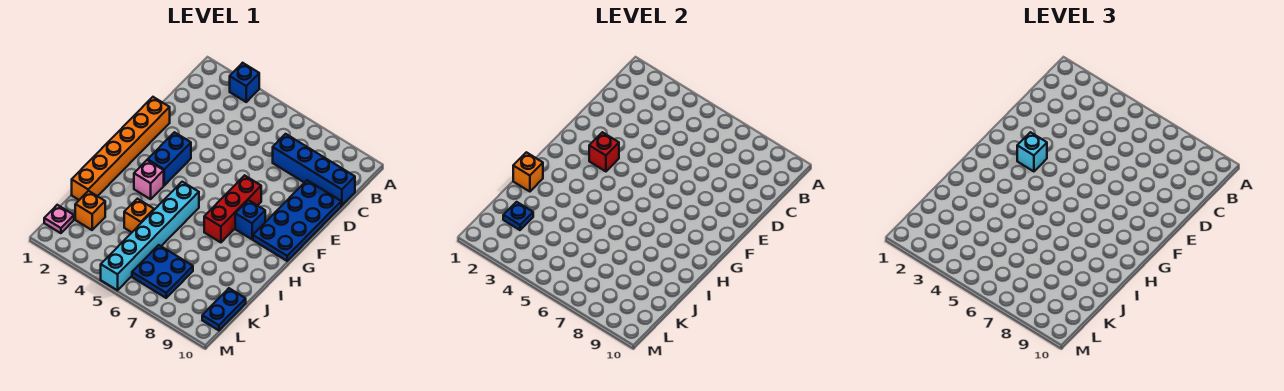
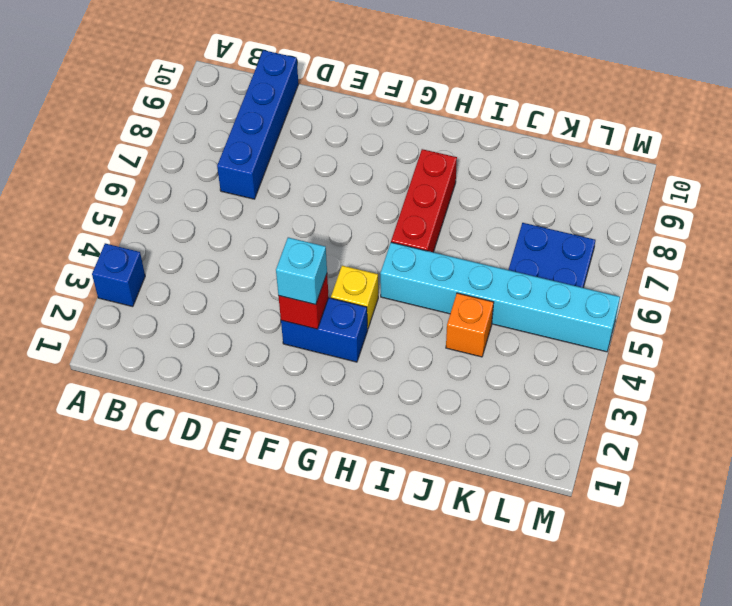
yellow brick G4 level 1 -> none
red brick H6:H8 level 1 -> red brick F7:H7 level 1
none -> blue plate D9:G10 level 1
none -> orange brick E1:J1 level 1
none -> blue brick G8 level 1

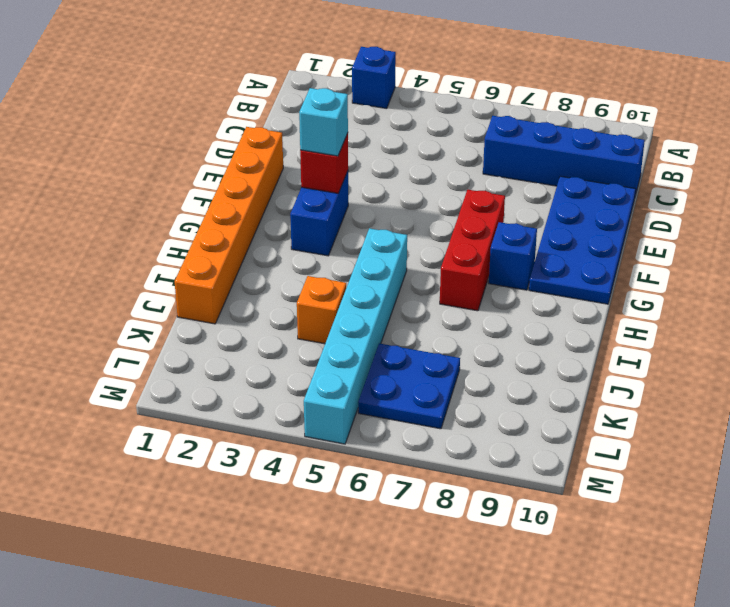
none -> pink brick H3 level 1
none -> orange brick K2 level 1
none -> blue plate K10:L10 level 1

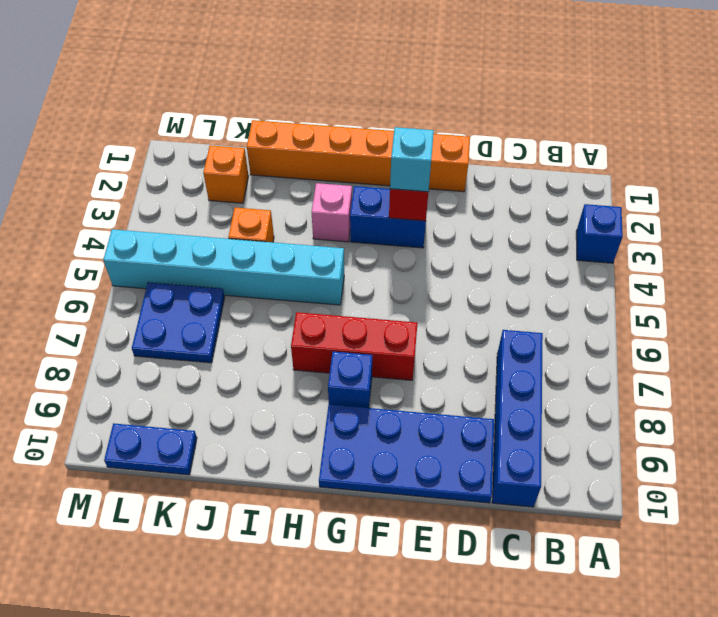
none -> pink plate L1 level 1
none -> orange brick I1 level 2
none -> blue plate K2 level 2

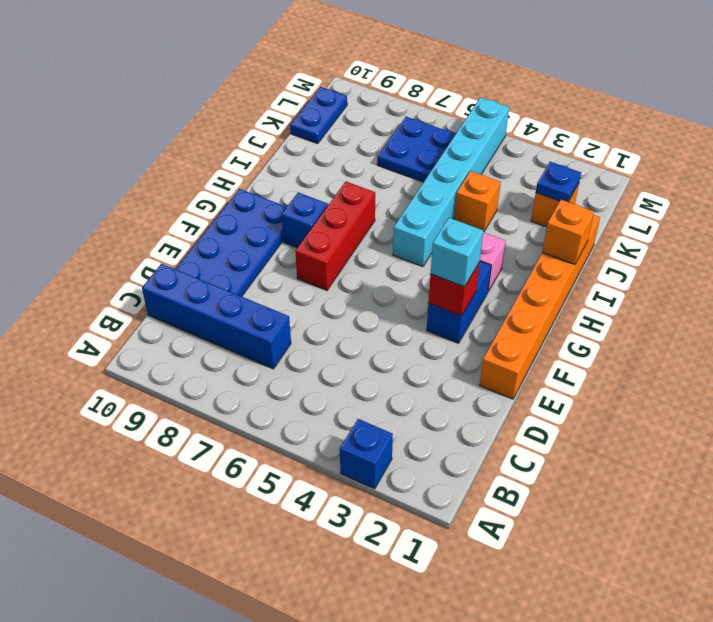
none -> pink plate L1 level 1

